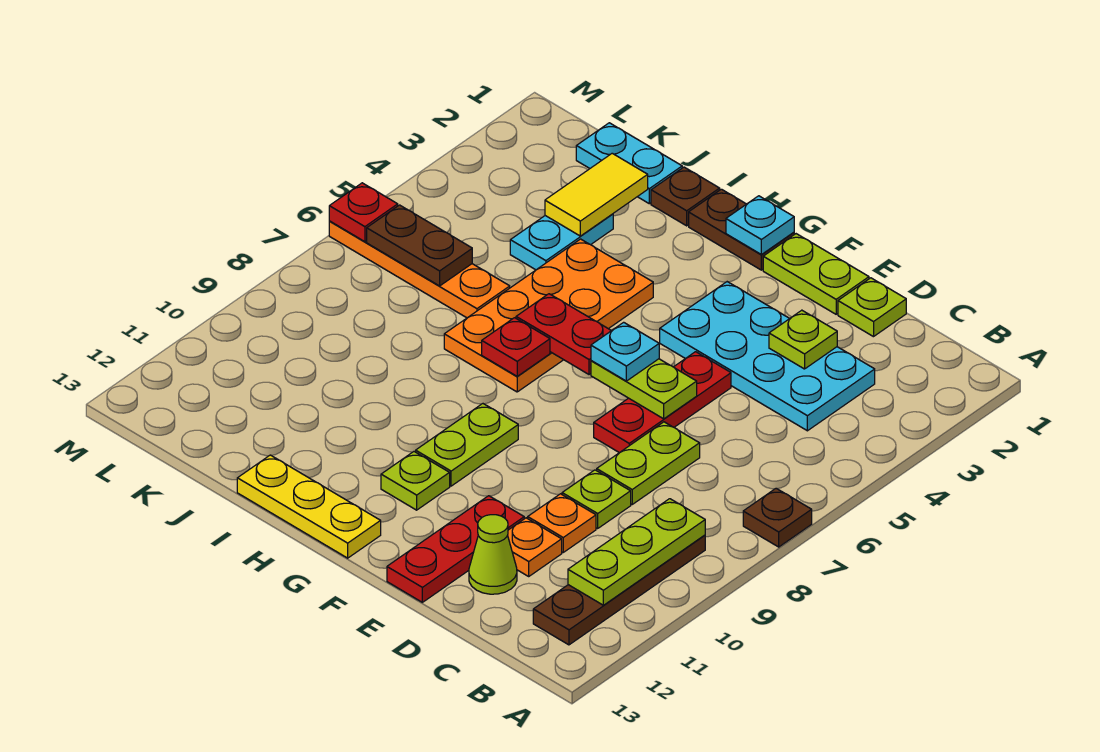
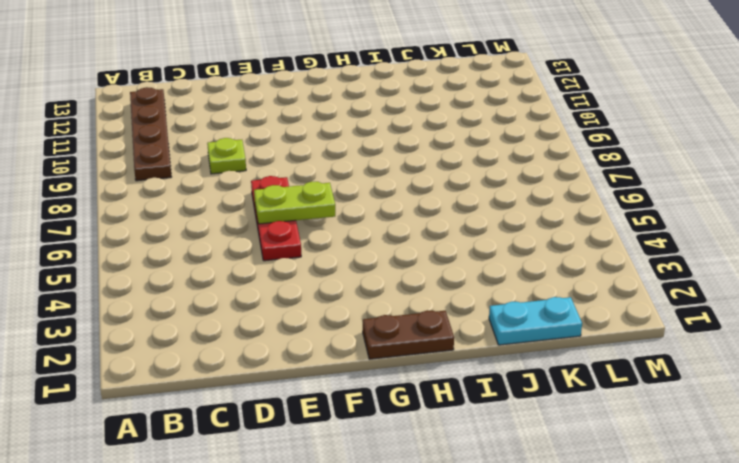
none -> brown plate A7 level 1
none -> cyan plate C3:F4 level 1
none -> lime plate D1 level 1
none -> lime plate D7:D8 level 1

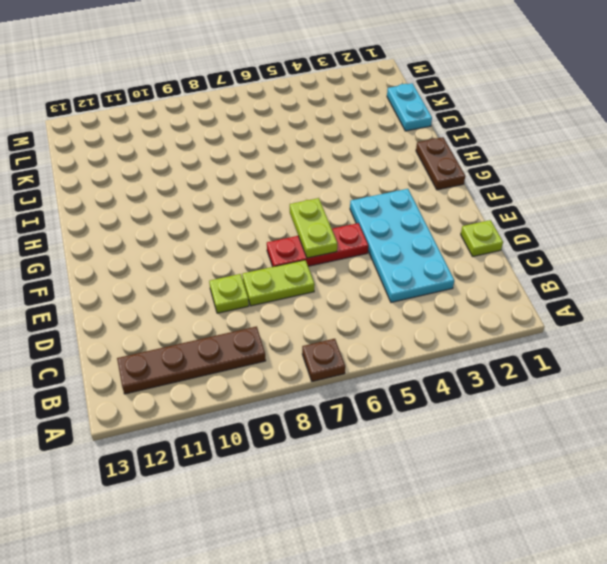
none -> orange plate D10 level 1
none -> orange plate D11 level 1
none -> lime cone D12 level 1
none -> lime plate E1:F1 level 1

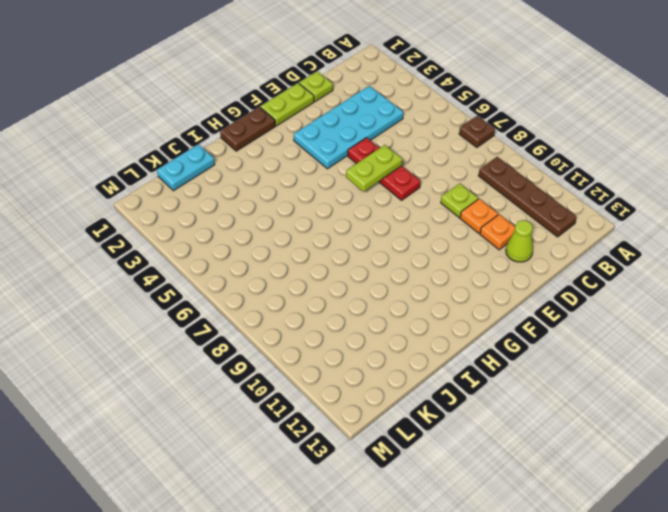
none -> lime plate D7:D8 level 1
none -> red plate E11:E13 level 1
none -> lime plate G9:G10 level 1
none -> lime plate G11 level 1

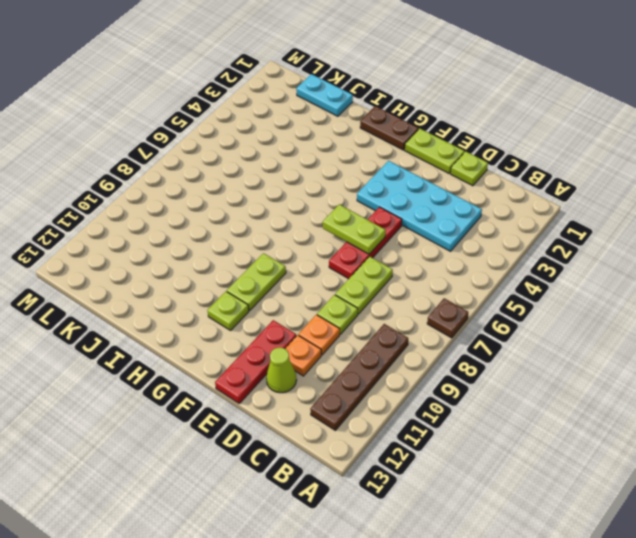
none -> yellow plate G13:I13 level 1
none -> orange plate H4:I7 level 1
none -> brown plate I1 level 1
none -> cyan plate J3:J4 level 1

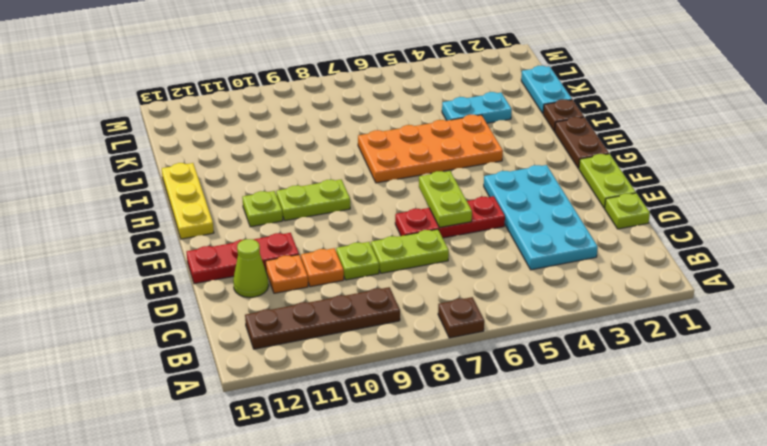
none -> orange plate J6:M6 level 1
none -> lime plate B9:B11 level 2
none -> lime plate D3 level 2
none -> cyan plate G1 level 2

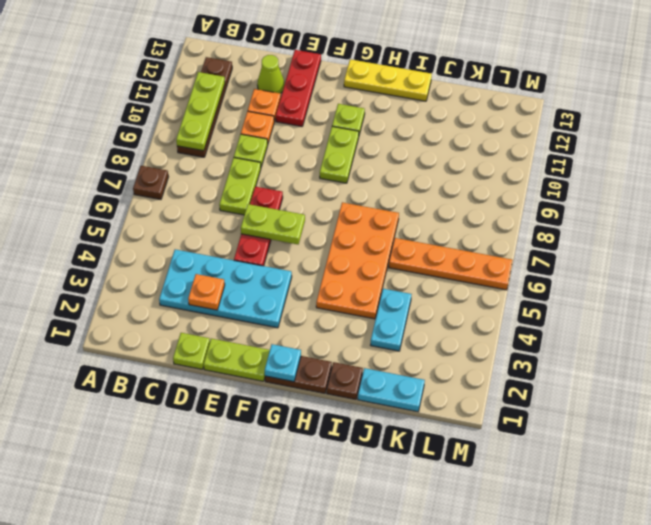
orange plate D3 level 2 -> lime plate D3 level 2
none -> red plate G6:H6 level 2
none -> red plate H7 level 2
none -> yellow tile J2:J3 level 2
none -> brown plate K6:L6 level 2

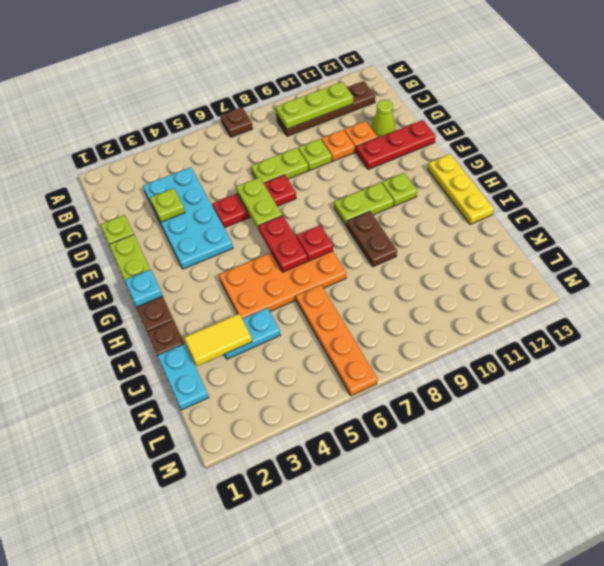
brown plate H9:I9 level 1 -> brown plate K6:L6 level 2
none -> red plate M6 level 2
none -> cyan plate F6 level 3

